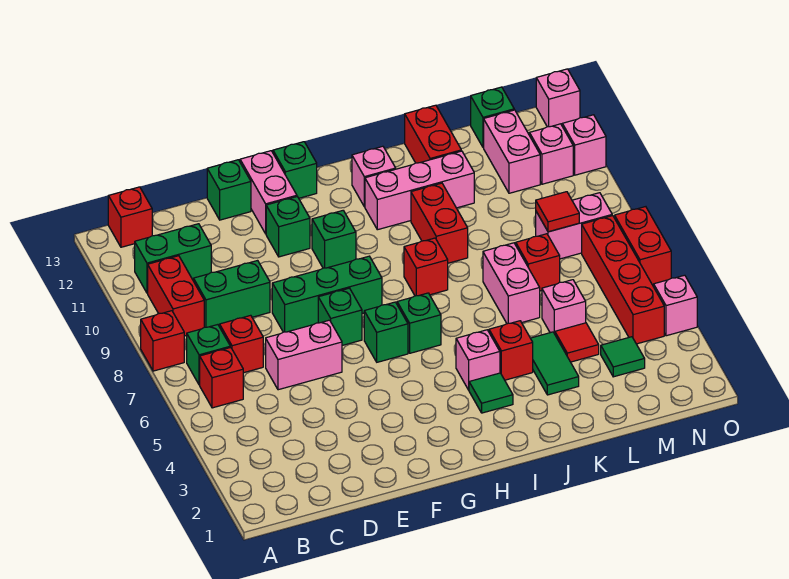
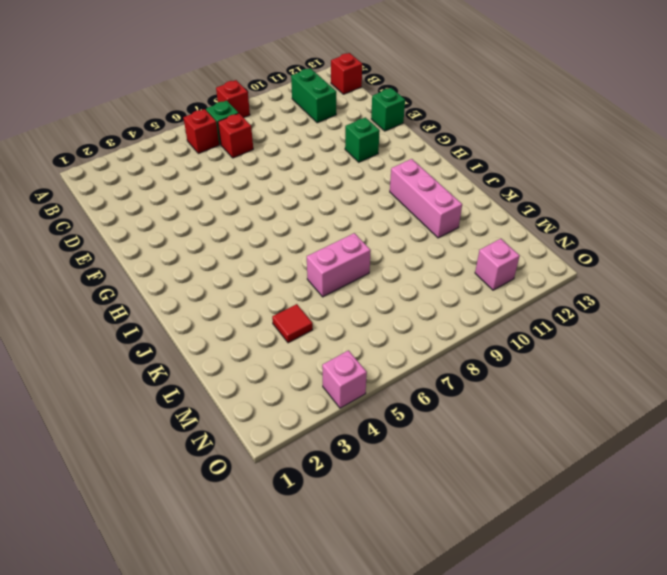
none -> red brick B9:B10 level 1
none -> green brick C9:D9 level 1
none -> pink brick D6:E6 level 1
none -> green brick E8:G8 level 1

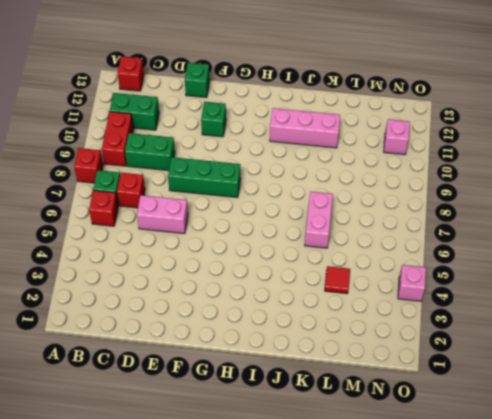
none -> green brick F7 level 1
none -> pink brick F12:F13 level 1
none -> green brick G6 level 1
none -> green brick G10 level 1

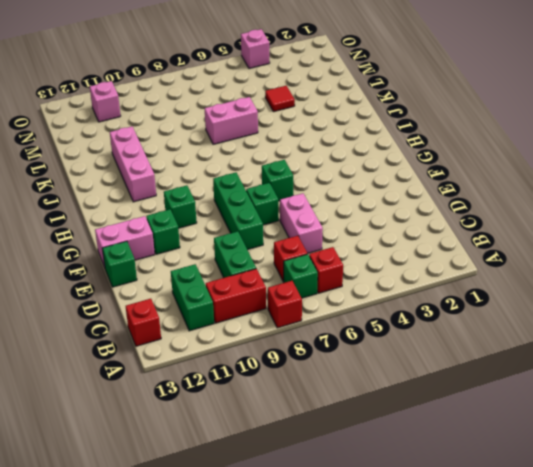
none -> green brick G13 level 1
none -> green brick H6 level 1
none -> green tile I3 level 1
none -> pink brick I4 level 1

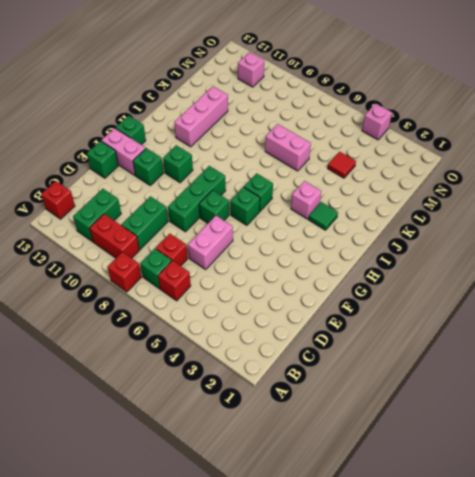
none -> red brick I8 level 1
none -> pink brick I12 level 1
none -> red brick J4 level 1
none -> red brick J9:J10 level 1

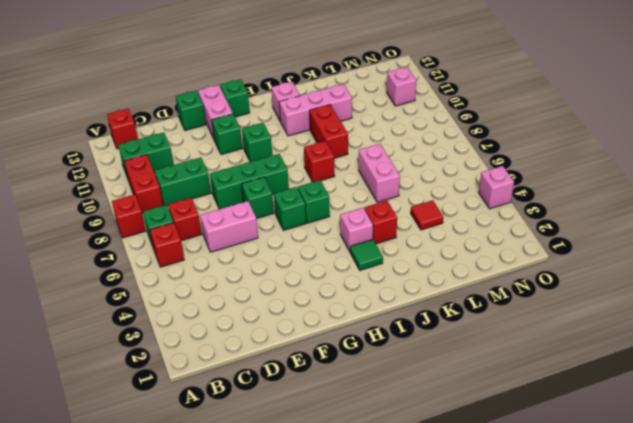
none -> green tile K3:K4 level 1
none -> red brick K12:K13 level 1
none -> pink brick L5 level 1
none -> red brick L7 level 1

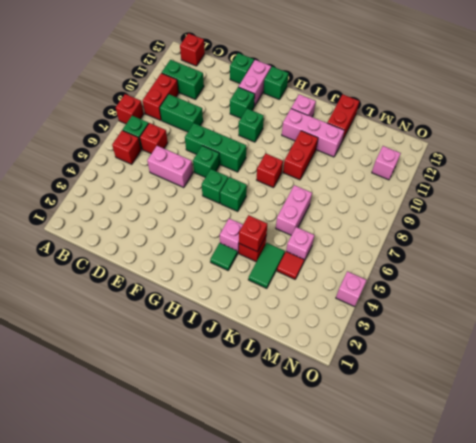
red brick J4 level 2 -> red brick L7 level 1
none -> green tile M3 level 1
none -> pink brick M8:N8 level 1
none -> pink brick M11:M12 level 1
none -> green brick M13 level 1

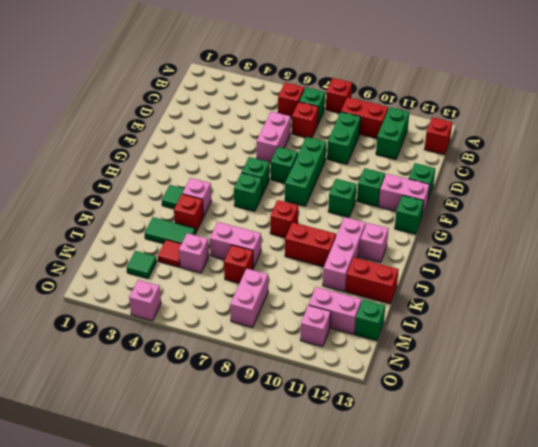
none -> red brick N4:N7 level 1
none -> red brick O6:O7 level 1
none -> pink brick O11 level 1
none -> pink brick O13 level 1

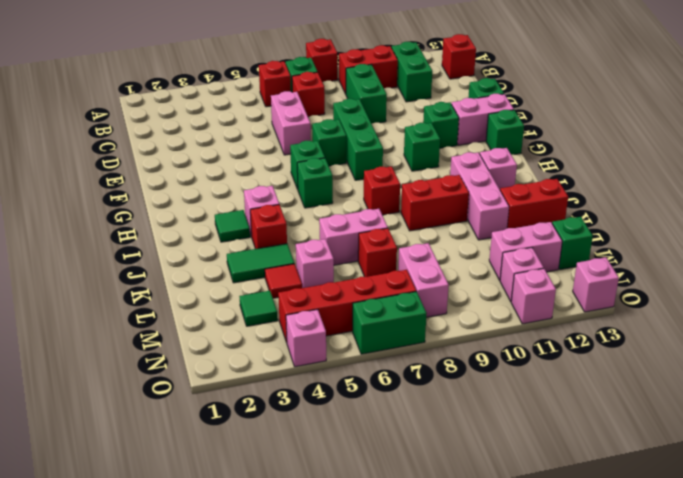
green brick O6:O7 level 1 -> red brick O6:O7 level 1
none -> red tile M8 level 2

